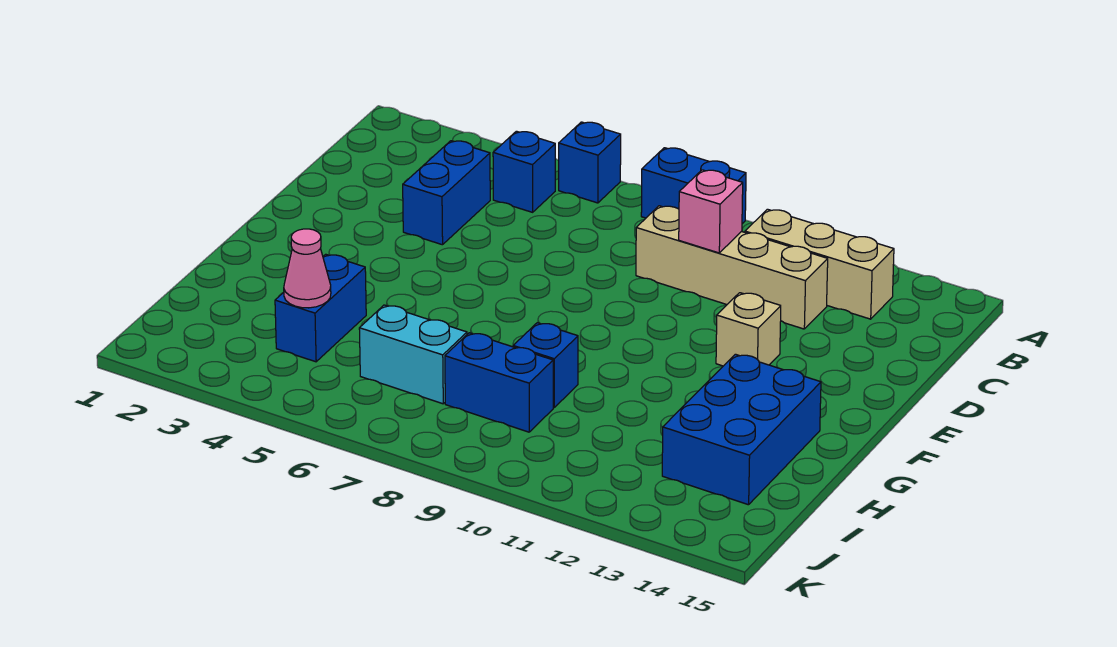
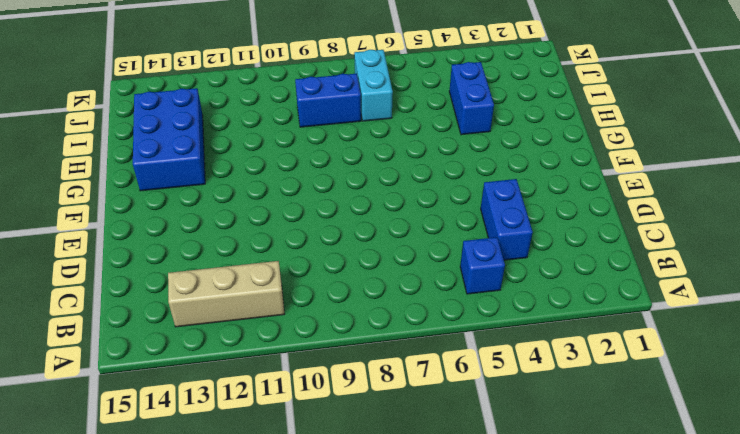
cyan brick I7:J7 level 1 -> cyan brick I6:I7 level 1
none -> blue brick A6 level 1
none -> blue brick A8:A9 level 1
none -> tan brick C9:C12 level 1

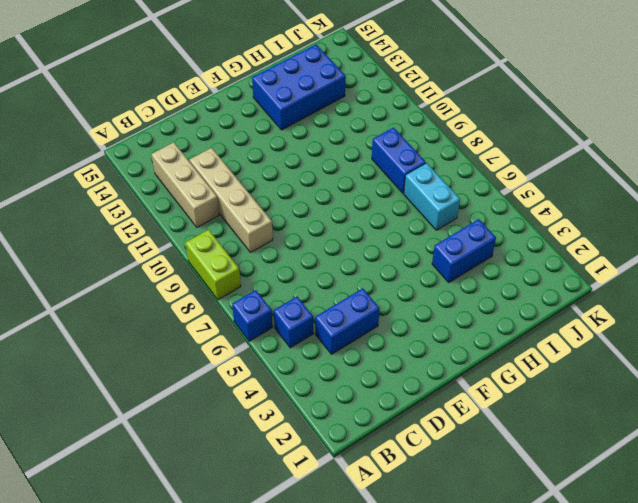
lime brick A8:A9 level 1 -> blue brick A8:A9 level 1
none -> tan brick E12 level 1
none -> blue brick H9 level 1
none -> pink brick C10 level 2

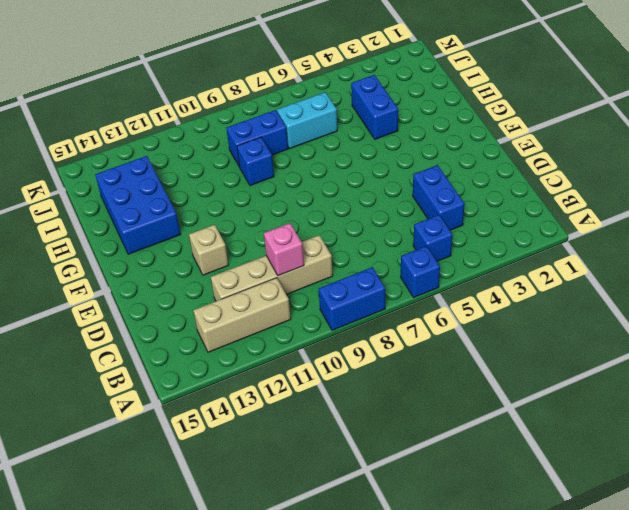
none -> pink cone I4 level 2

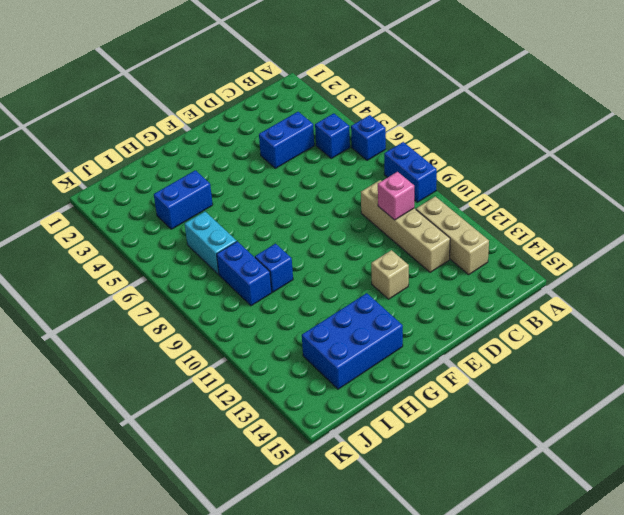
none -> pink cone I4 level 2

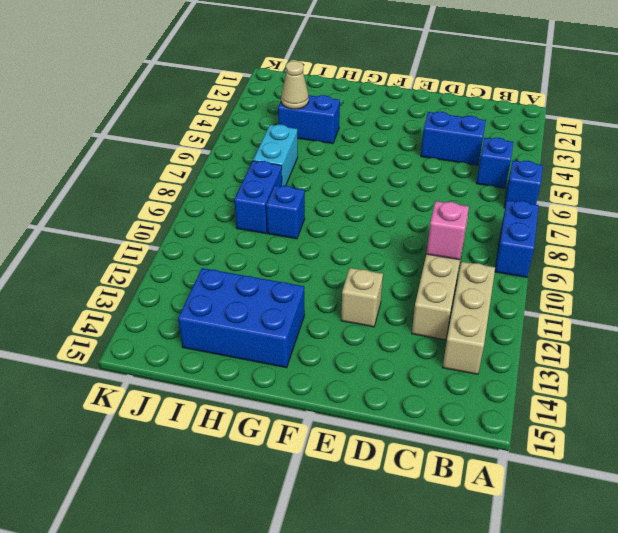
tan cone I4 level 2 -> pink cone I4 level 2

